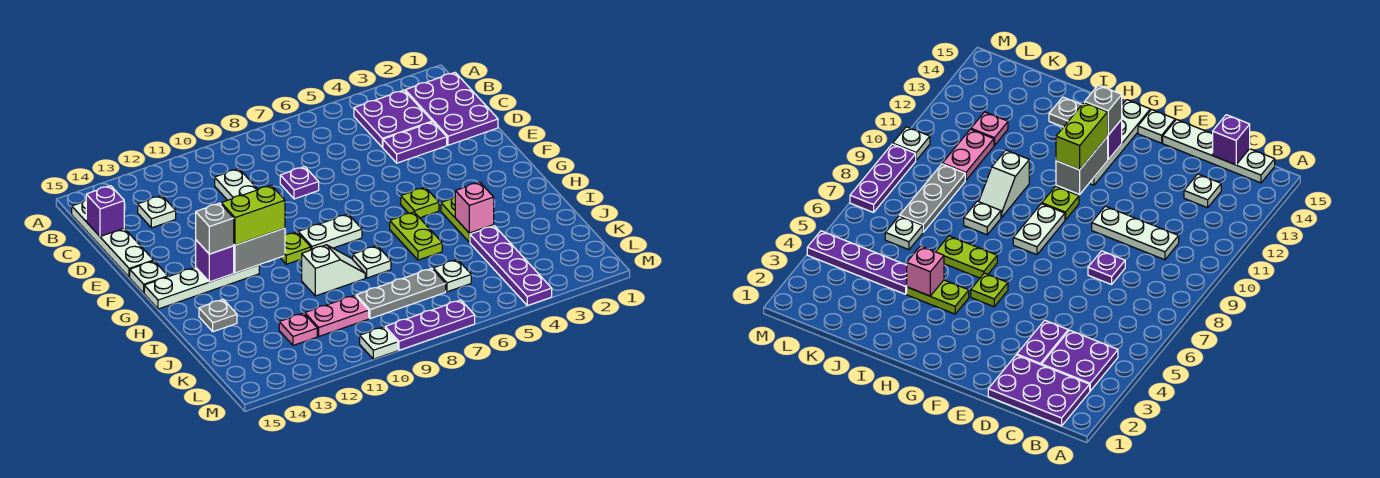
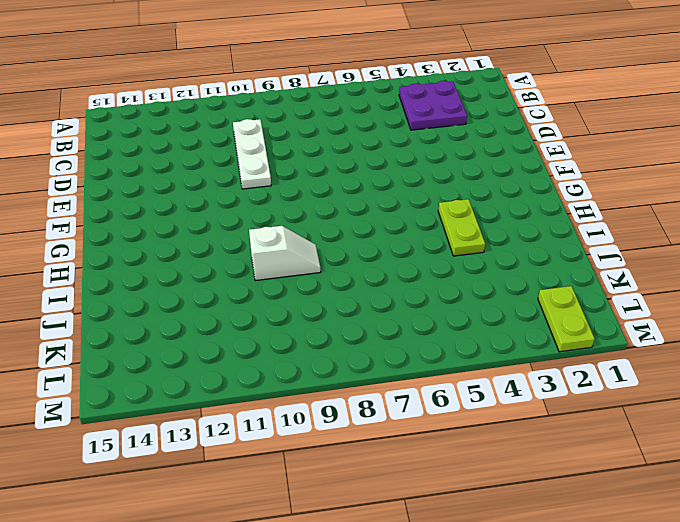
lime plate L2:M2 level 1 -> lime plate H6:I6 level 1
none -> purple plate B1:D2 level 1
none -> white plate B15:E15 level 1
none -> white plate C13 level 1
none -> purple plate D3:D4 level 1

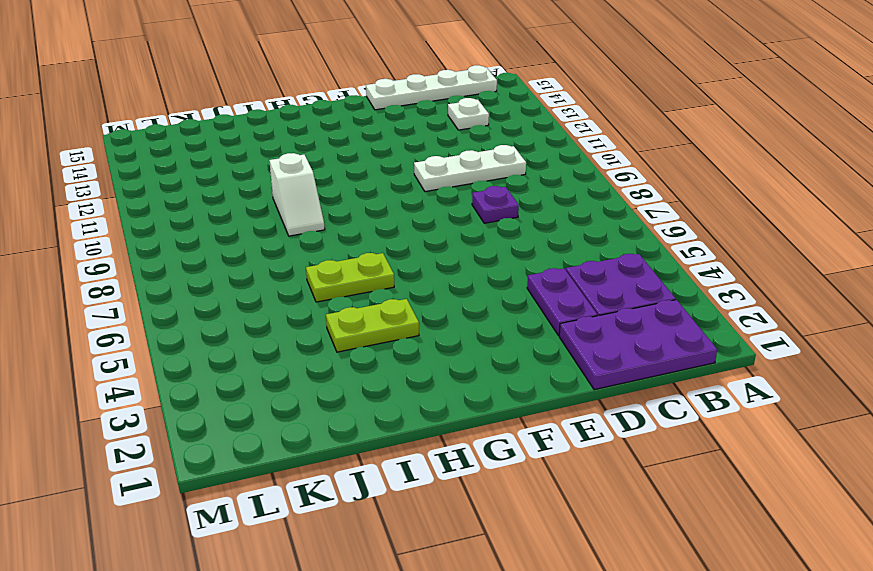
none -> white plate F15 level 1
none -> lime plate G5 level 1
none -> white plate G8:G9 level 1
none -> lime plate G10 level 1

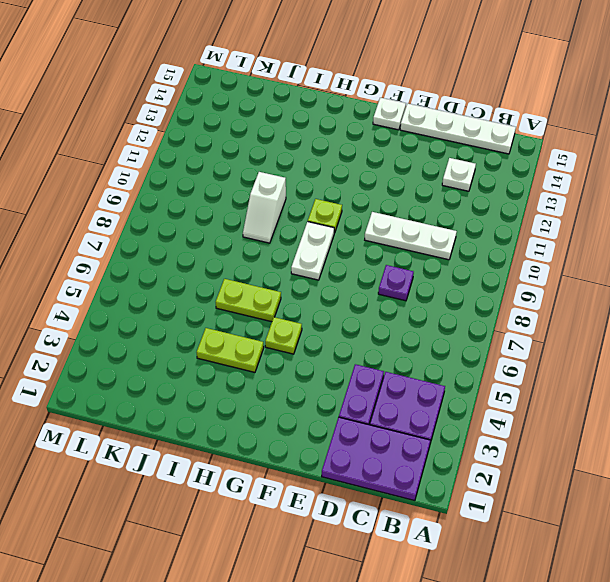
none -> white plate G12:G15 level 1
none -> white plate I8 level 1
none -> grey plate I14 level 1
none -> purple plate J4:M4 level 1

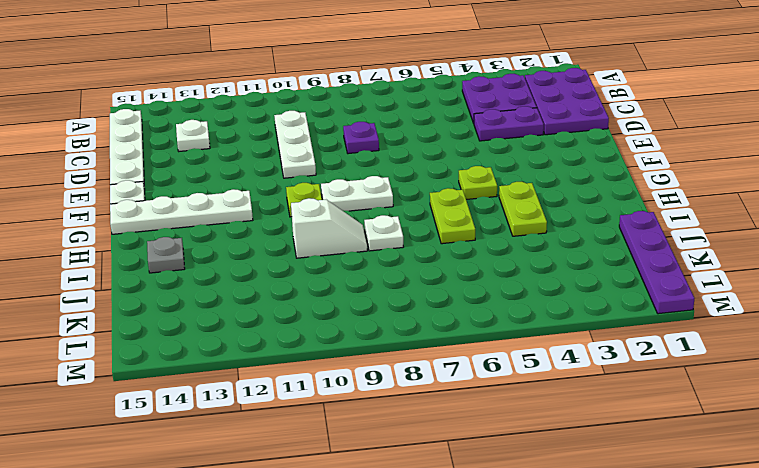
purple plate J1:M1 level 1 -> purple plate J4:M4 level 1
none -> white plate K6 level 1
none -> grey plate K7:K9 level 1
none -> pink plate K10:K11 level 1
none -> pink plate K12 level 1

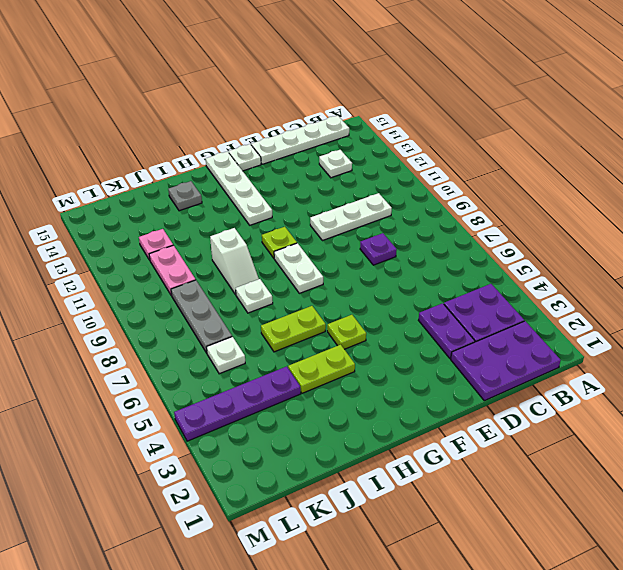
none -> purple plate M7:M9 level 1
none -> white plate M10 level 1
none -> purple brick C15 level 2
none -> grey brick G11:G12 level 2

